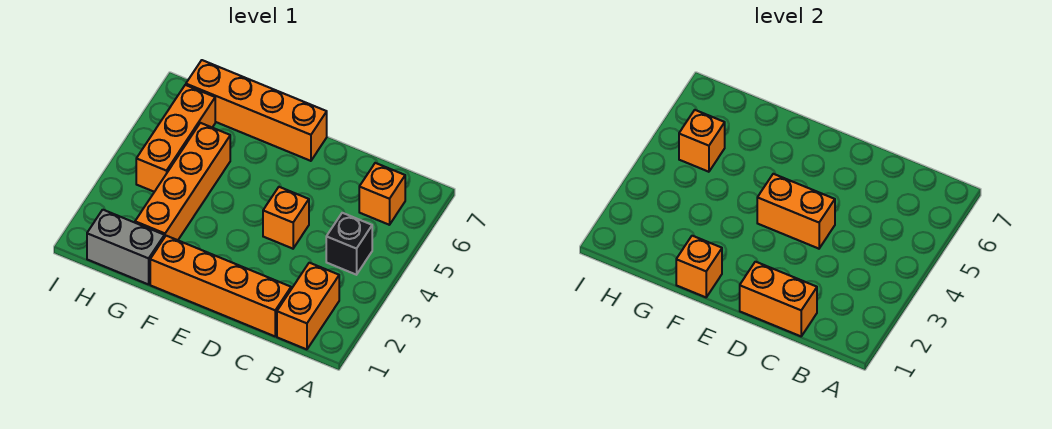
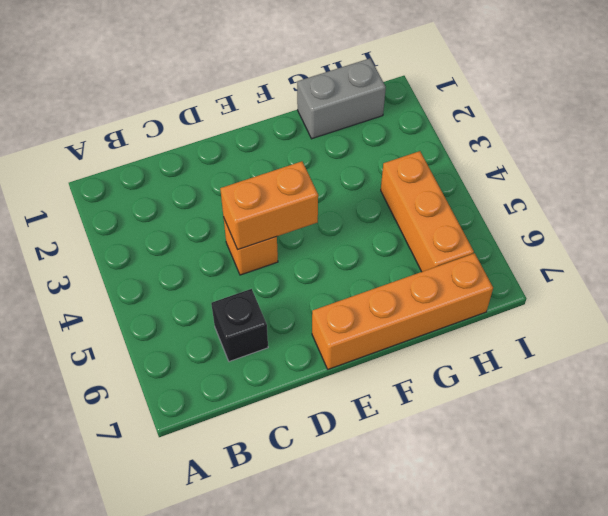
black brick C6 level 1 -> black brick B4 level 1
none -> orange brick B1:B2 level 1
none -> orange brick B6 level 1
none -> orange brick C1:F1 level 1

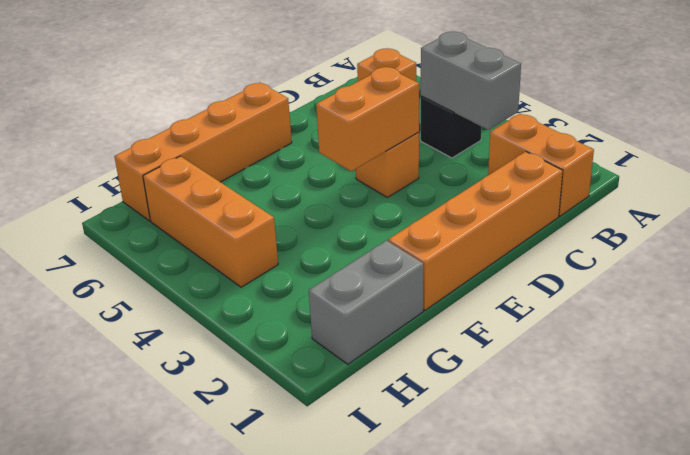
grey brick B3:B4 level 2 -> none
none -> orange brick G2:G5 level 1
none -> orange brick C1:D1 level 2
none -> orange brick F1 level 2

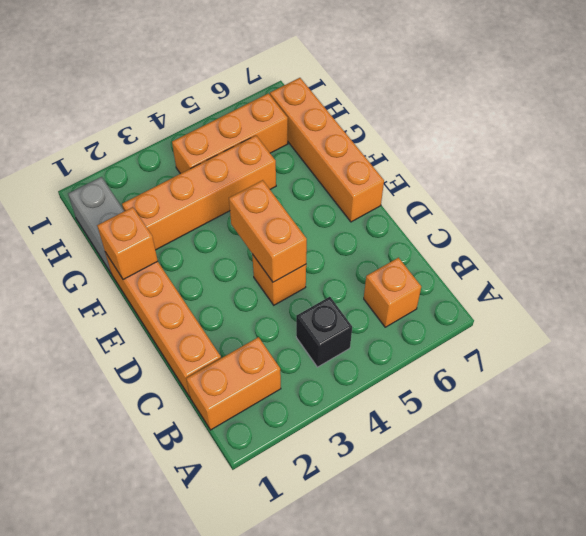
none -> orange brick C1:D1 level 2
none -> orange brick H5 level 2

